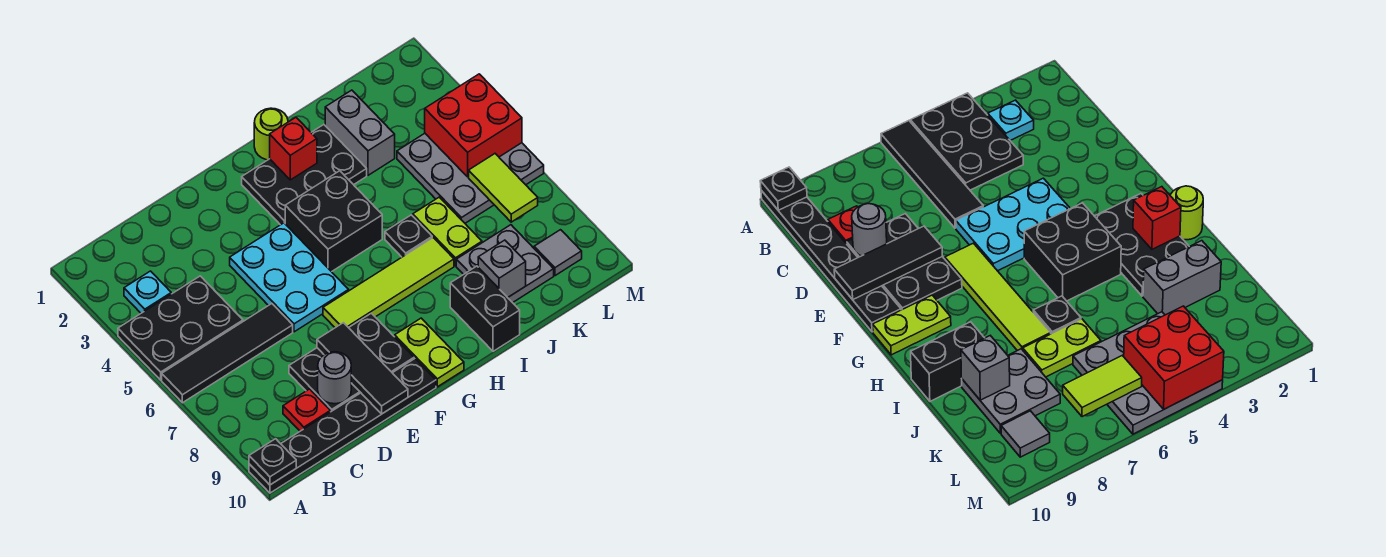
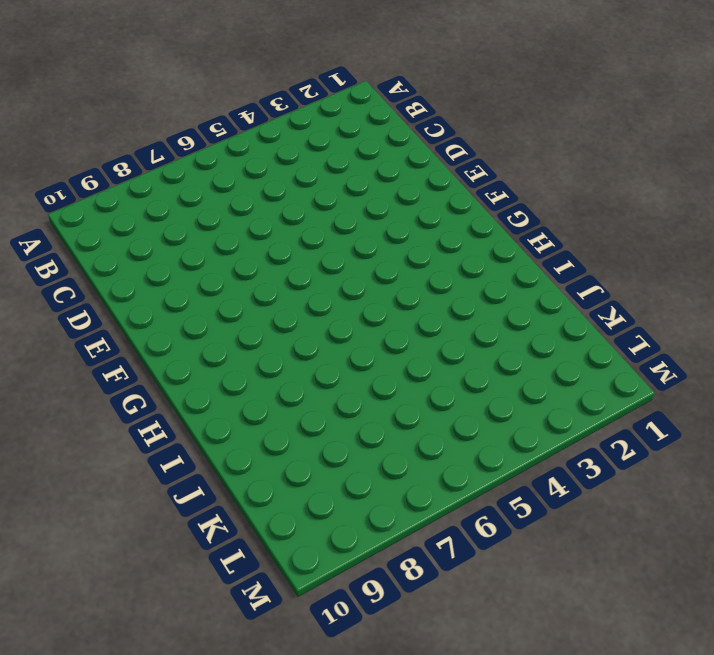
none -> black plate A4:C5 level 1
none -> black tile A6:D6 level 1
none -> black plate A10:F10 level 1

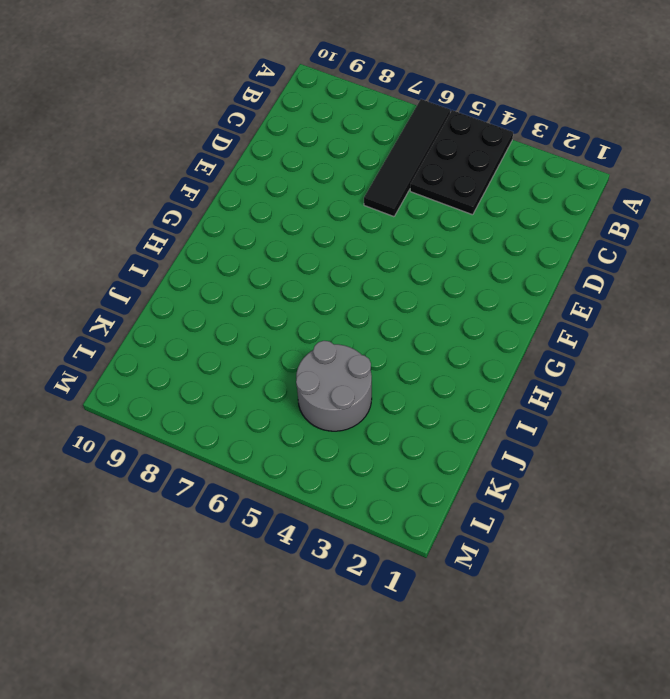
grey round brick J4:K5 level 1 -> grey plate K4:M6 level 1
none -> black plate A10:F10 level 1
none -> cyan plate B3 level 1
none -> red plate C9 level 1

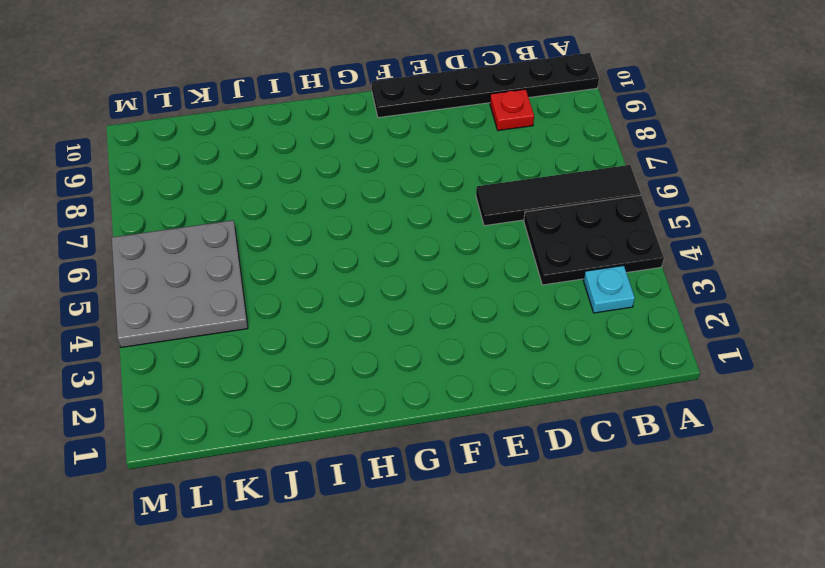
none -> black plate D8:F9 level 1
none -> cyan plate E4:F6 level 1
none -> lime tile F7:I7 level 1

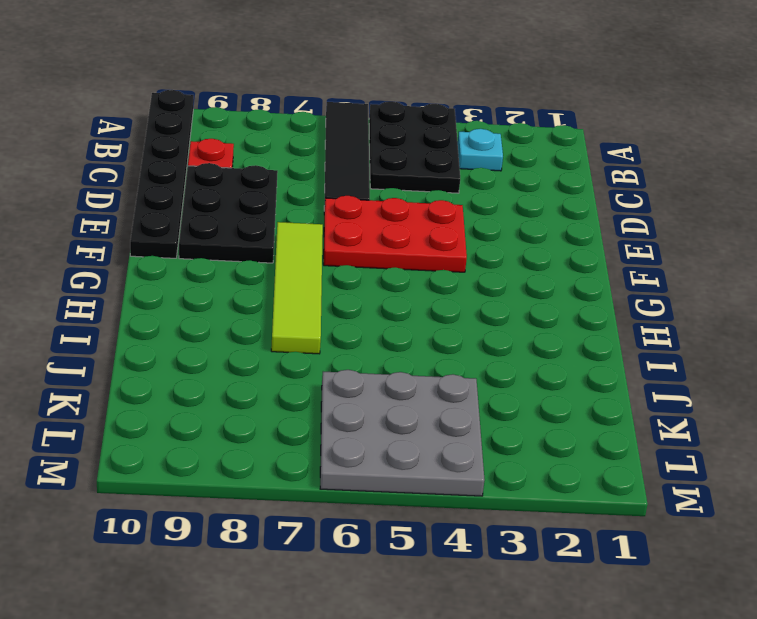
red plate E4:F6 level 1 -> cyan plate E4:F6 level 1
none -> black plate G2:I3 level 1
none -> black brick G4:H5 level 1
none -> lime plate G9:G10 level 1

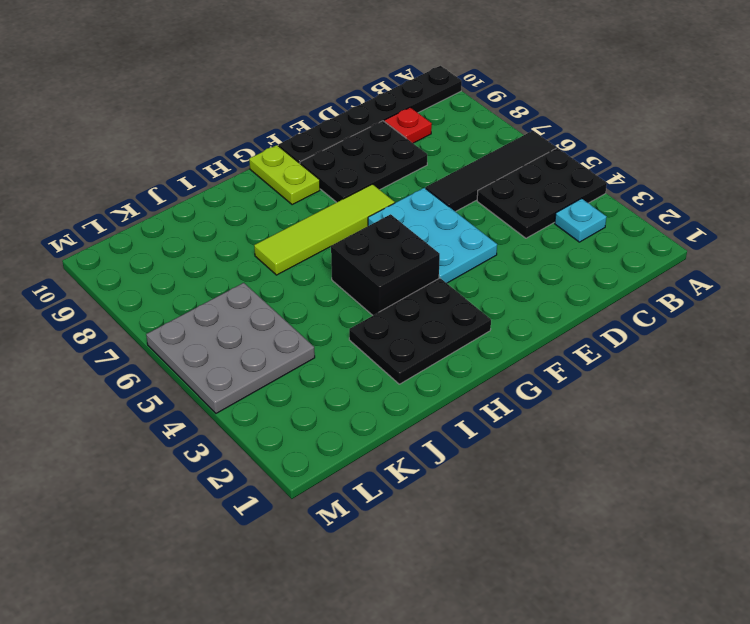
none -> lime round brick H1 level 1
none -> black plate I6 level 1
none -> black brick I9:I10 level 1

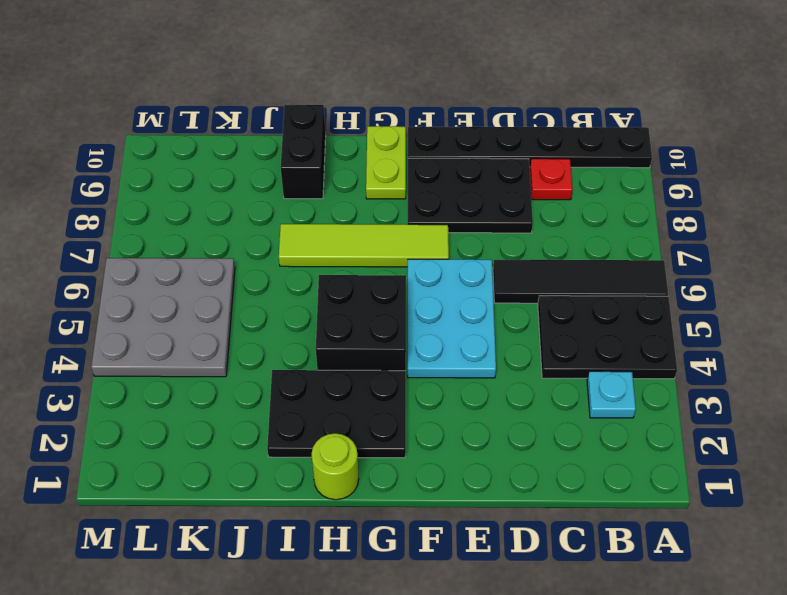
none -> black plate I6 level 1
none -> grey brick J2:J3 level 1
none -> lime plate J6:J7 level 1

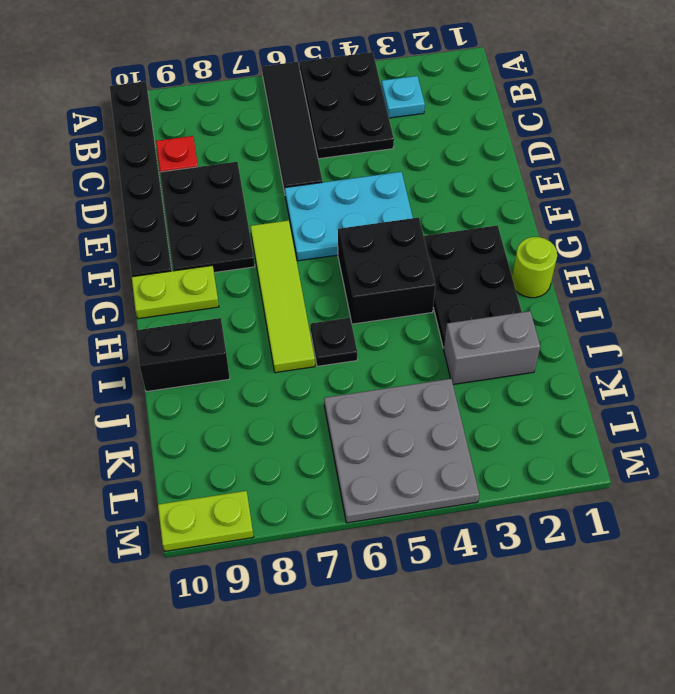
lime plate M9:M10 level 1 -> lime plate J6:J7 level 1
none -> grey plate J8:K9 level 1
none -> grey tile L9 level 1
none -> black plate A10 level 2

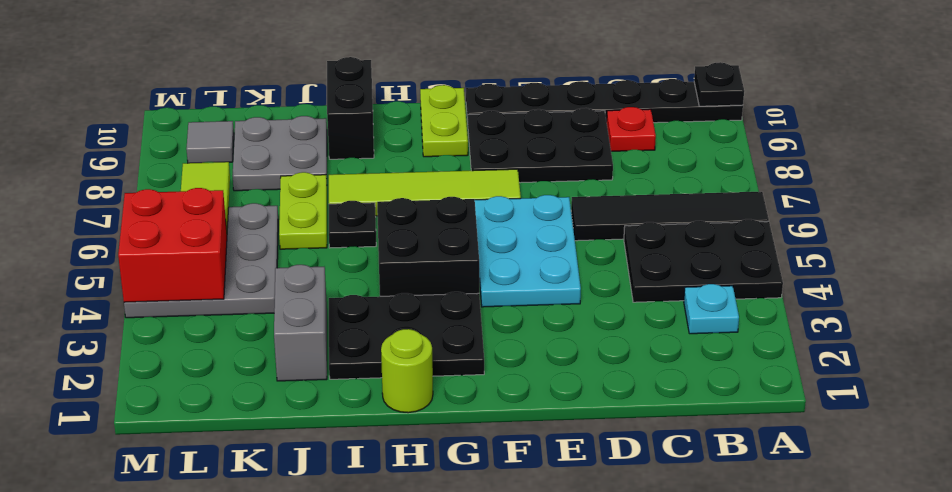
none -> grey round brick D9 level 2
none -> black tile E8:E10 level 2
none -> red brick H2 level 2

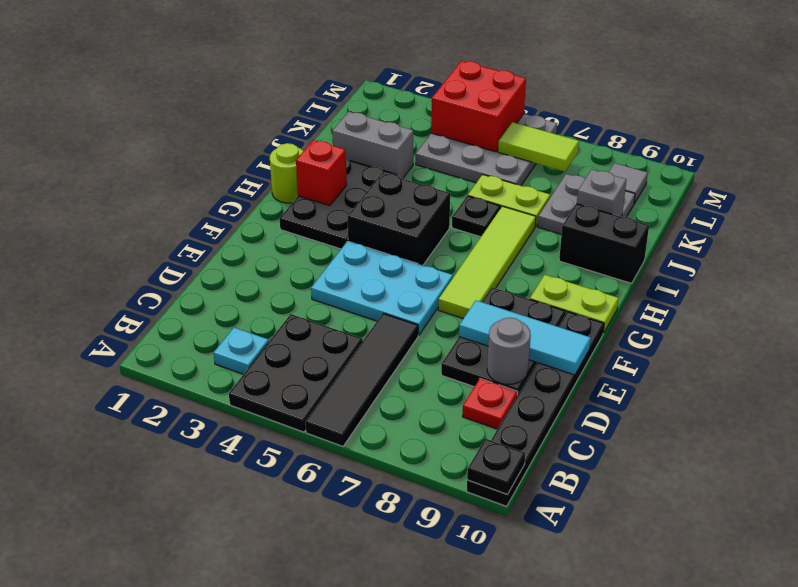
cyan tile E8:E10 level 2 -> black tile E8:E10 level 2

